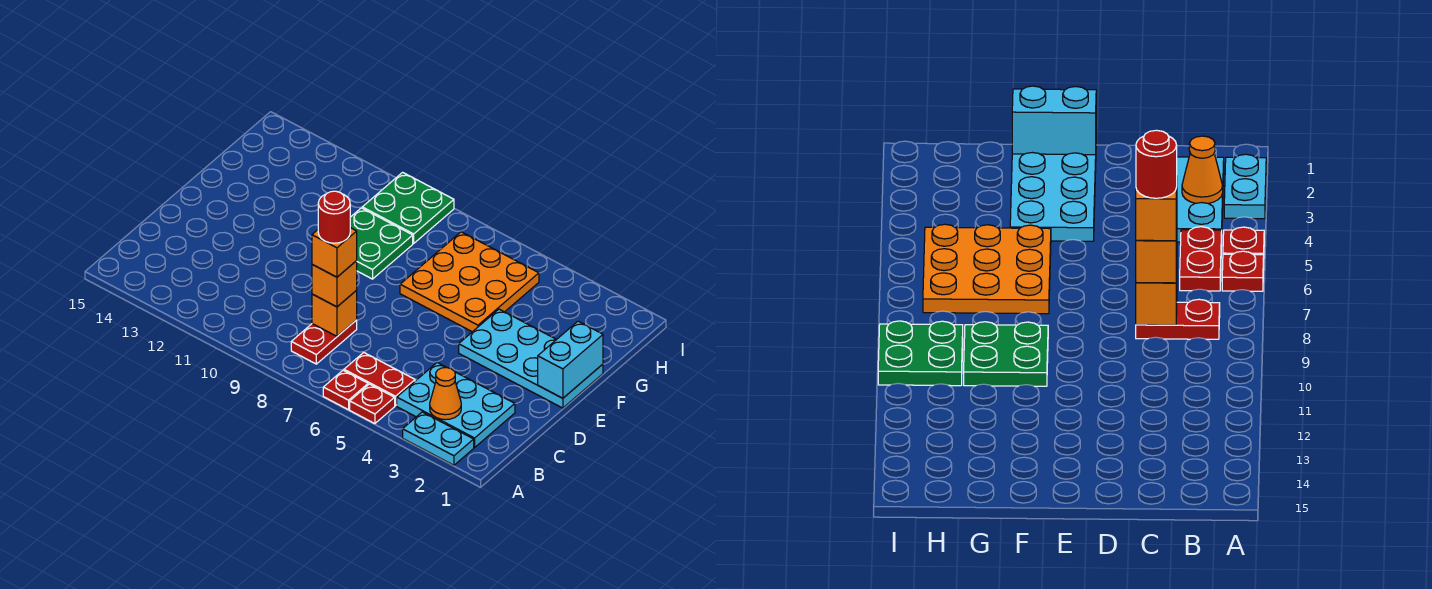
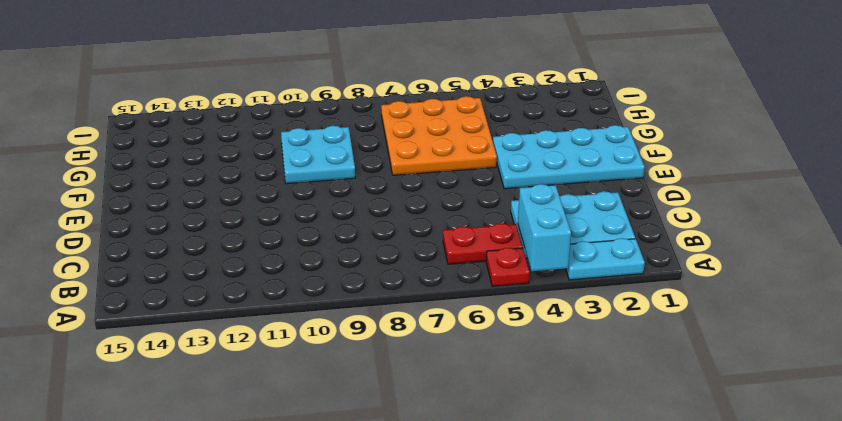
cyan brick A4:B4 level 2 -> cyan brick E1:F1 level 2
cyan plate F9:G10 level 1 -> green plate F9:G10 level 1
none -> red plate A6 level 1
none -> red plate B8:C8 level 1
none -> green plate H9:I10 level 1

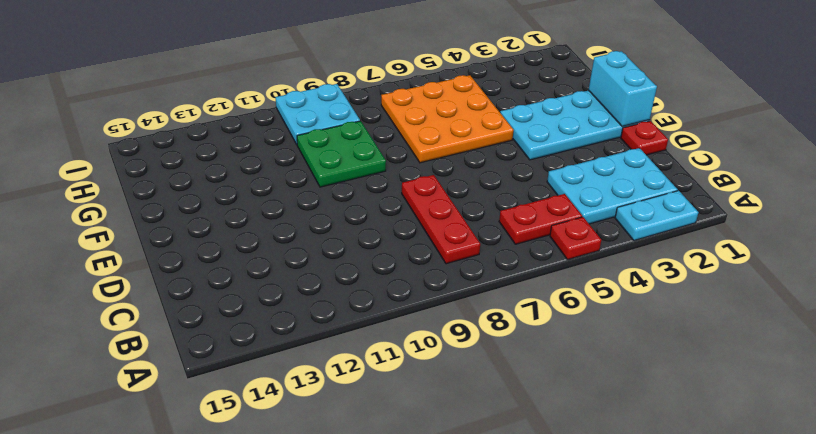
red plate B8:D8 level 1 -> red plate B8:C8 level 1
red plate D1 level 1 -> red plate A6 level 1
cyan plate H9:I10 level 1 -> green plate H9:I10 level 1
none -> orange cone B3 level 2
none -> orange brick C8 level 2
none -> orange brick C8 level 3

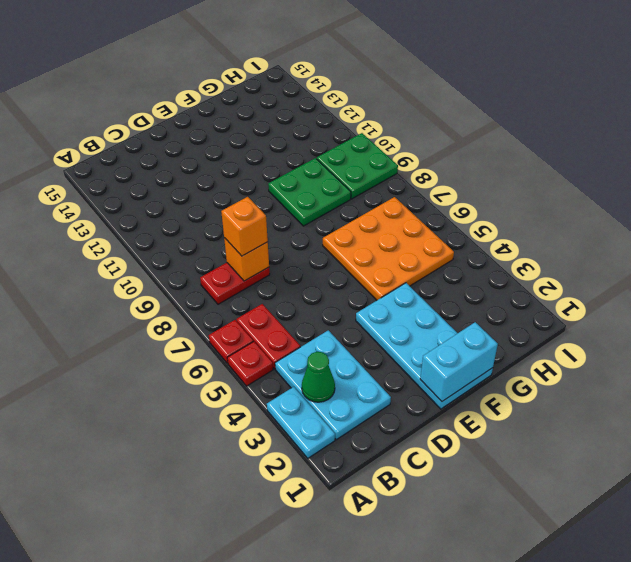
green cone B3 level 2 -> orange cone B3 level 2
none -> orange brick C8 level 4
none -> red round brick C8 level 5

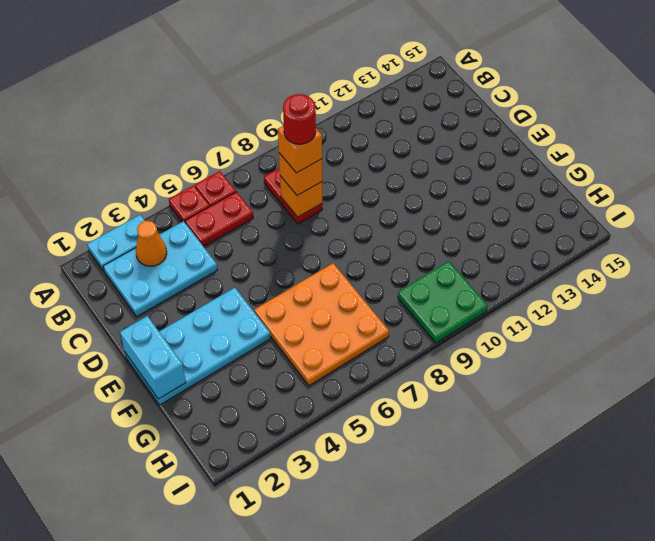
none -> green plate F9:G10 level 1

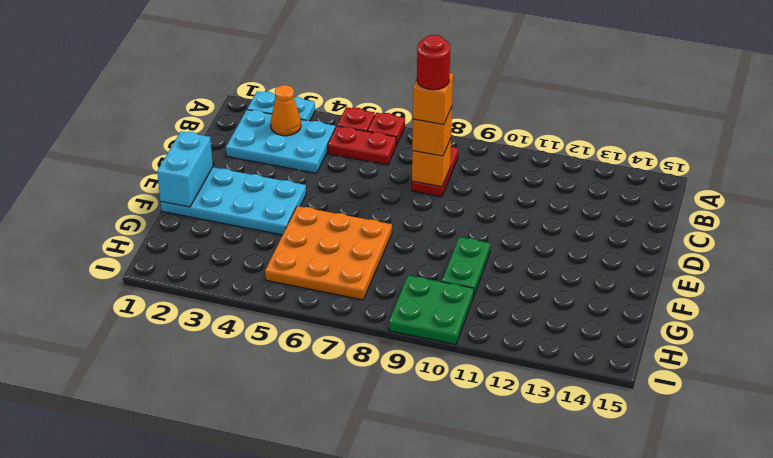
green plate F10:G10 level 1 -> green plate F9:G10 level 1

